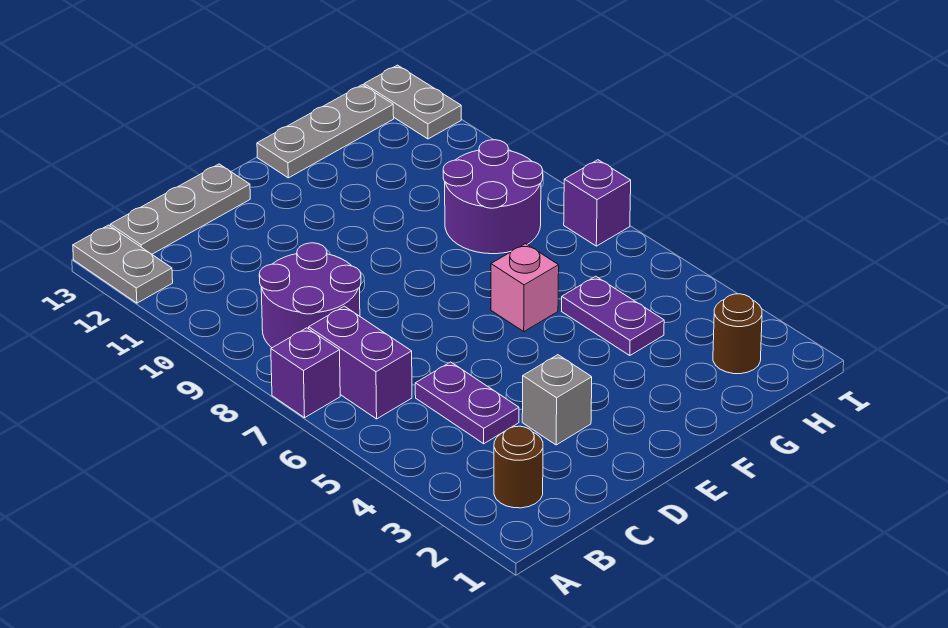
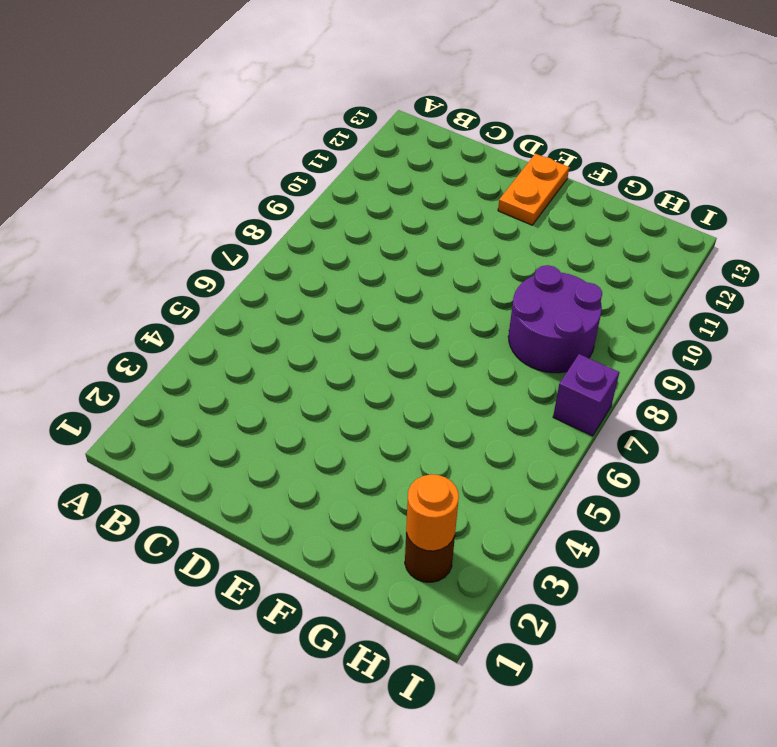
orange plate E12:E13 level 1 -> none
orange round brick H2 level 2 -> none
none -> purple brick A7 level 1
none -> grey plate A12:A13 level 1
none -> brown round brick B2 level 1

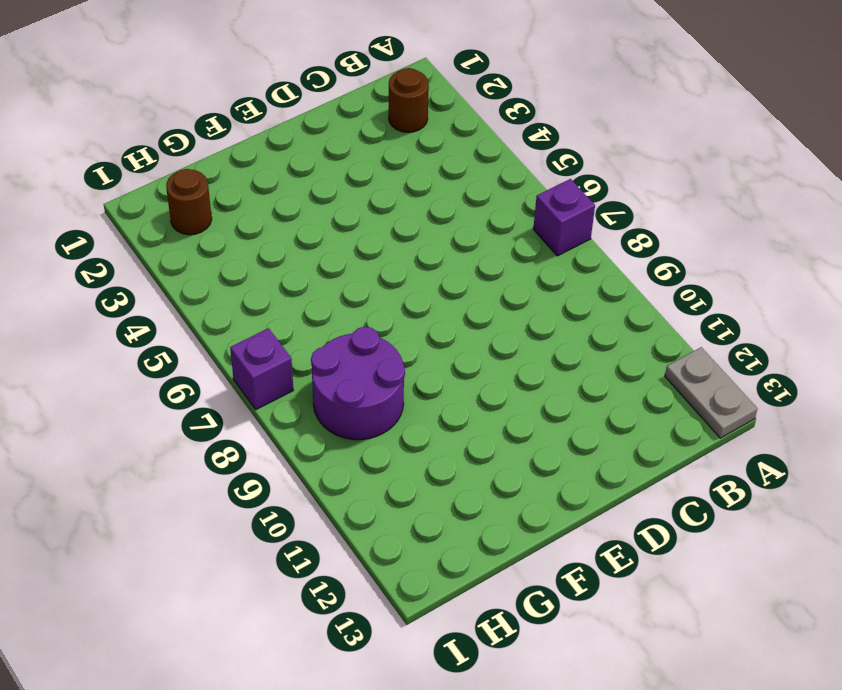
none -> purple brick B6:B7 level 1
none -> purple round brick B8:C9 level 1
none -> grey plate B13:D13 level 1

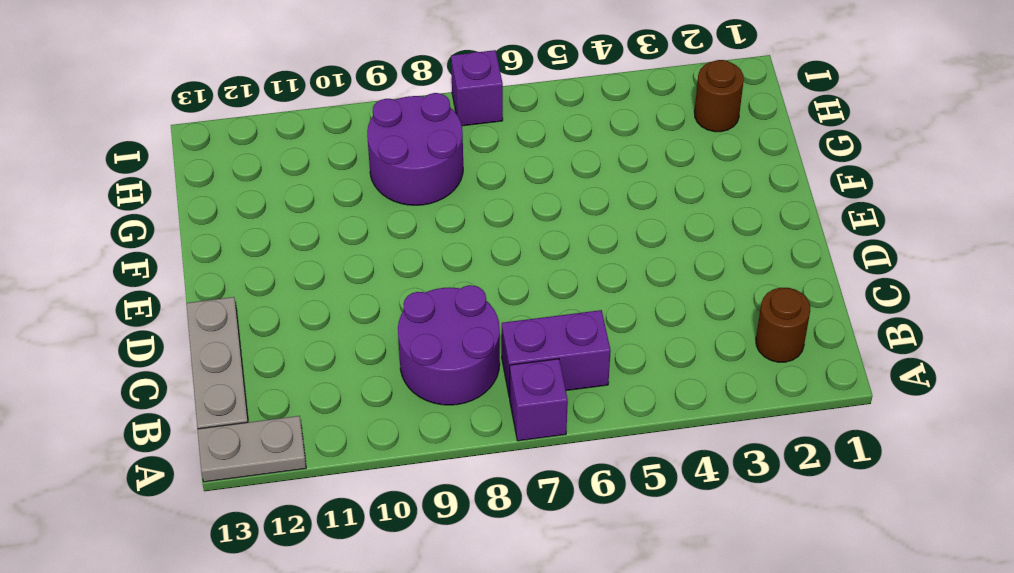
none -> purple plate C4:C5 level 1
none -> grey brick D3 level 1
none -> pink brick F6 level 1

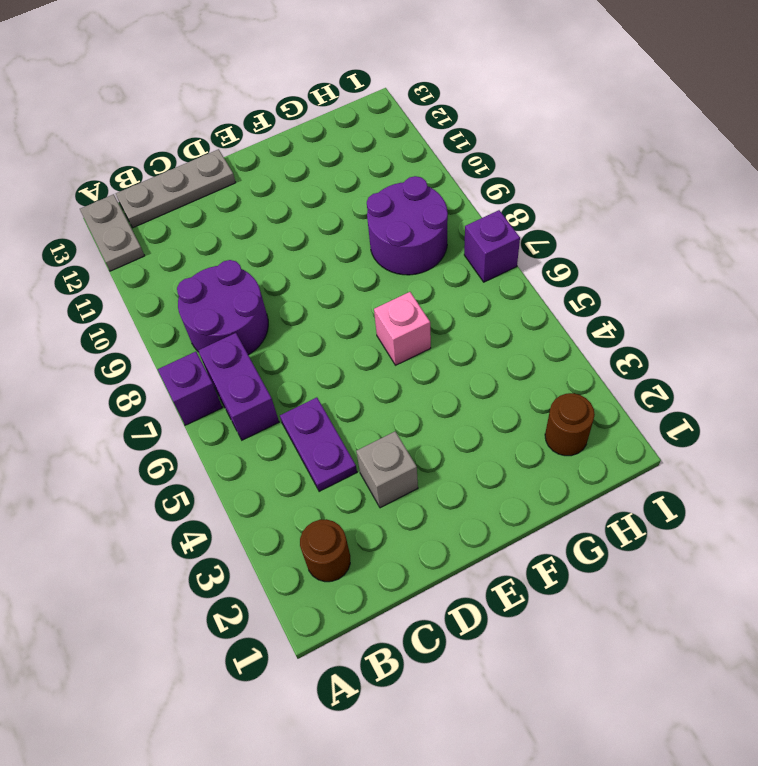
none -> grey plate F13:H13 level 1
none -> purple plate G4:G5 level 1
none -> grey plate I12:I13 level 1

